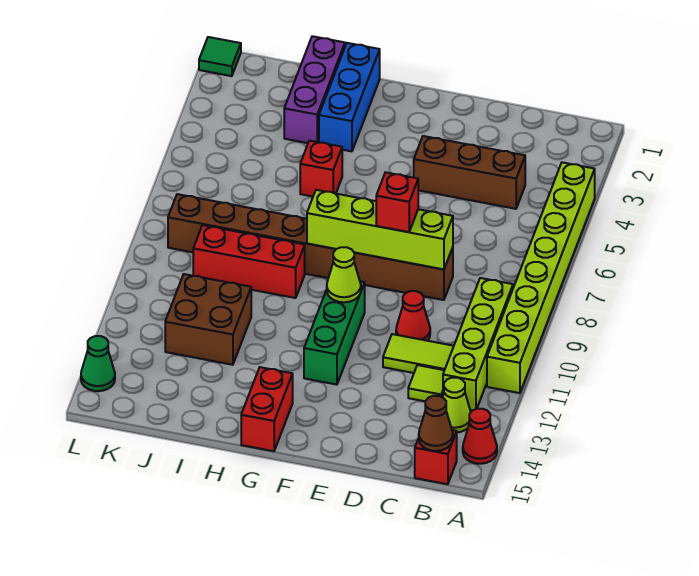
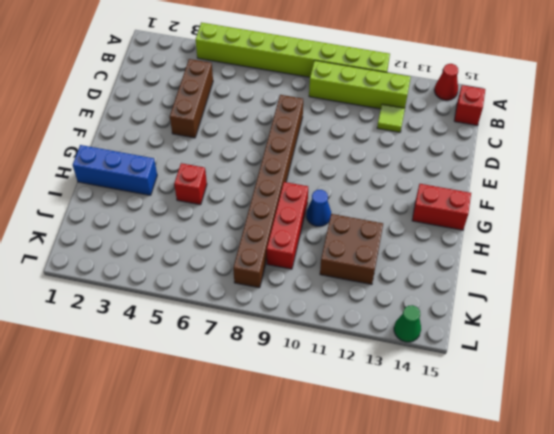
blue cone H10 level 1 -> none
none -> lime cone B13 level 1
none -> lime tile C11:D11 level 1
none -> red cone D10 level 1

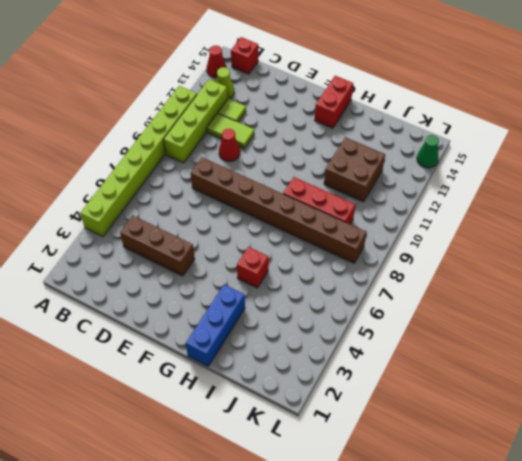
none -> green brick F10:F12 level 1
none -> purple brick I1:I3 level 1
none -> green tile L1 level 1

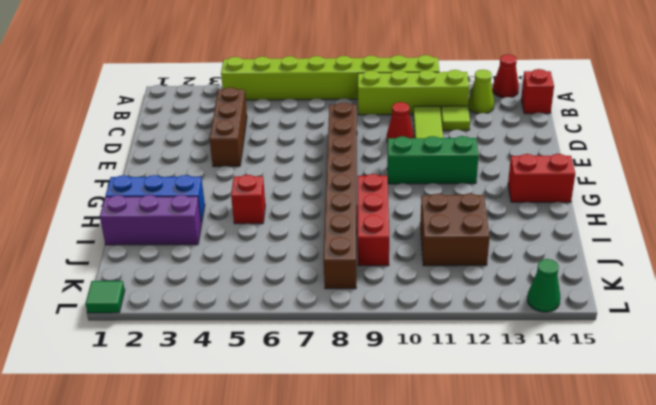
none -> brown cone B15 level 2
none -> lime brick D8:G8 level 2
none -> lime cone F10 level 2

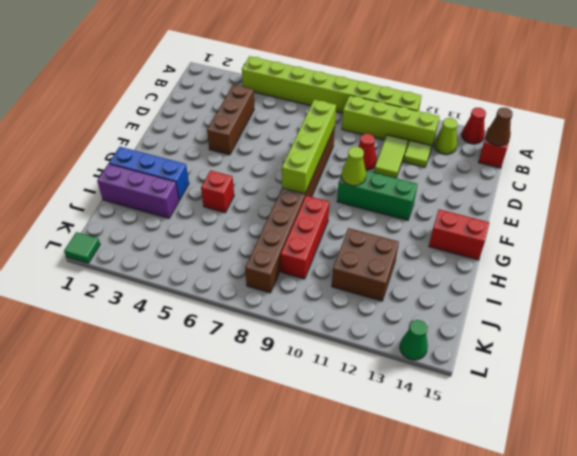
none -> red brick E8 level 3

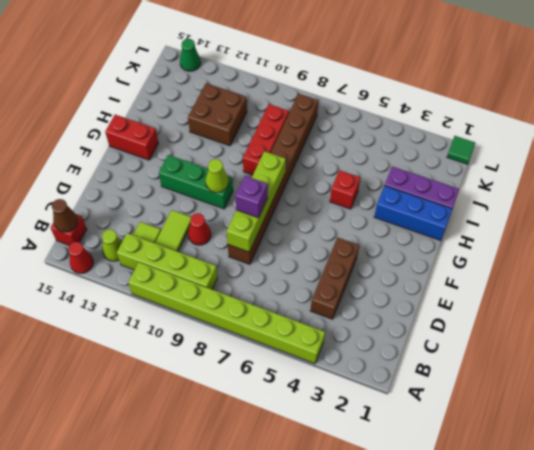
purple brick E8 level 3 -> red brick E8 level 3

